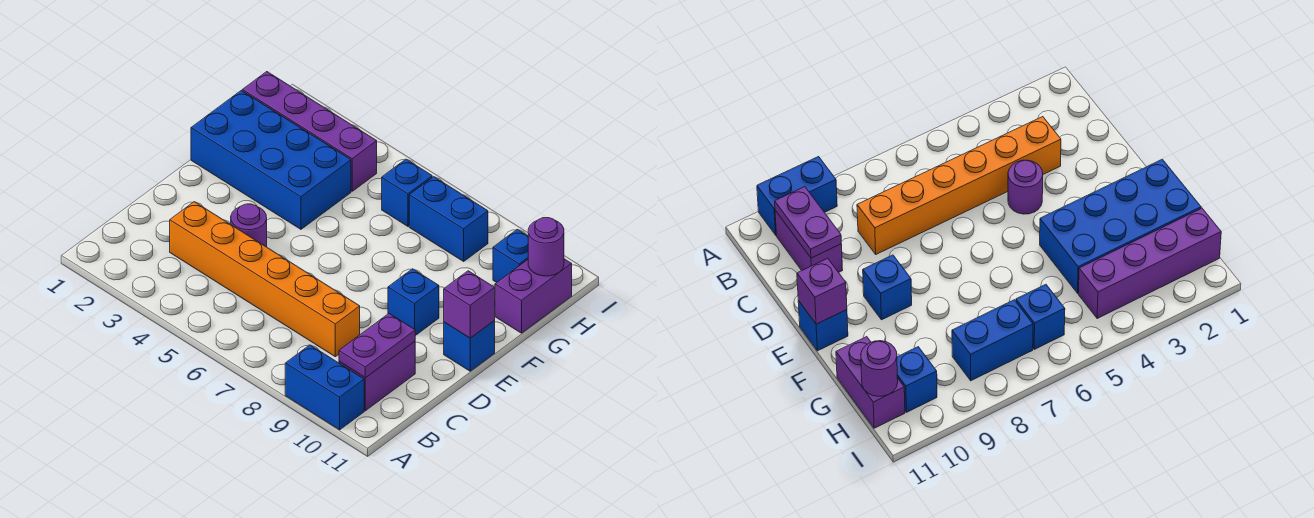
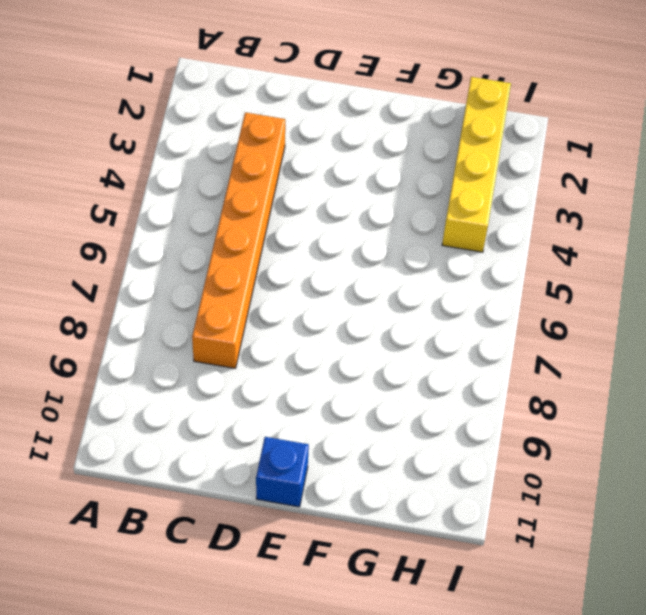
yellow brick H1:H4 level 1 -> purple brick H1:H4 level 1
none -> blue brick A9:A10 level 1
none -> purple brick B10:C10 level 1
none -> purple round brick D4 level 1

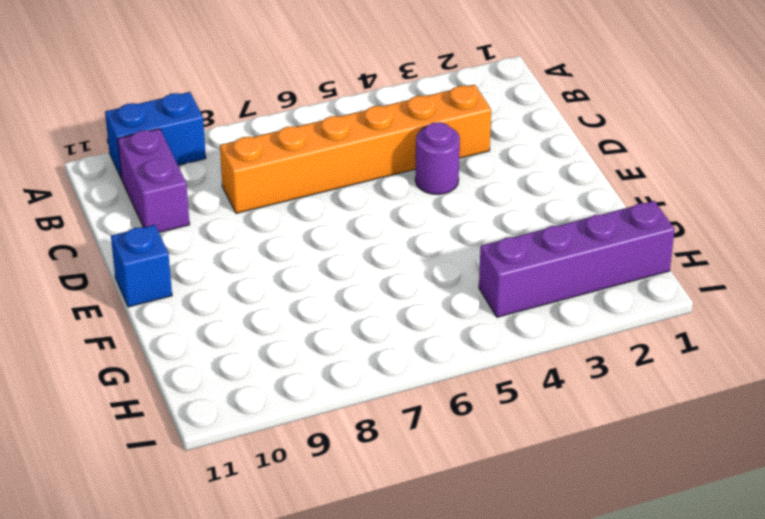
none -> blue brick E9 level 1
none -> blue brick F1:G4 level 1
none -> purple brick G11:H11 level 1

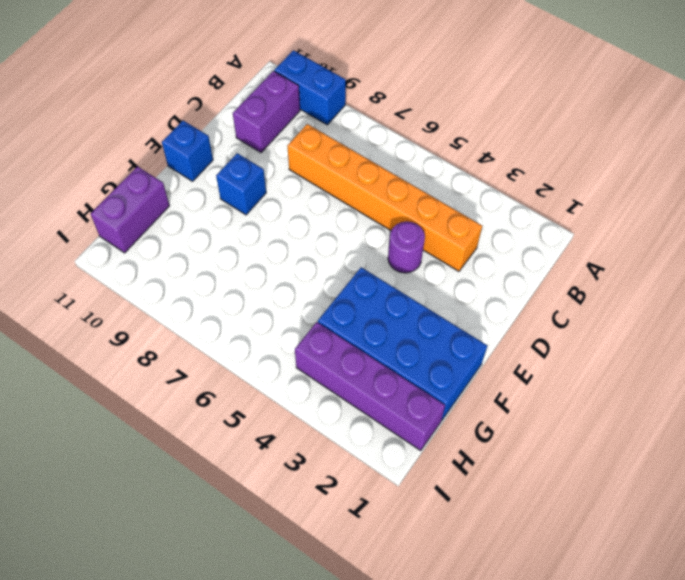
none -> blue brick H6 level 1
none -> blue brick H7:H8 level 1
none -> blue brick H10 level 1

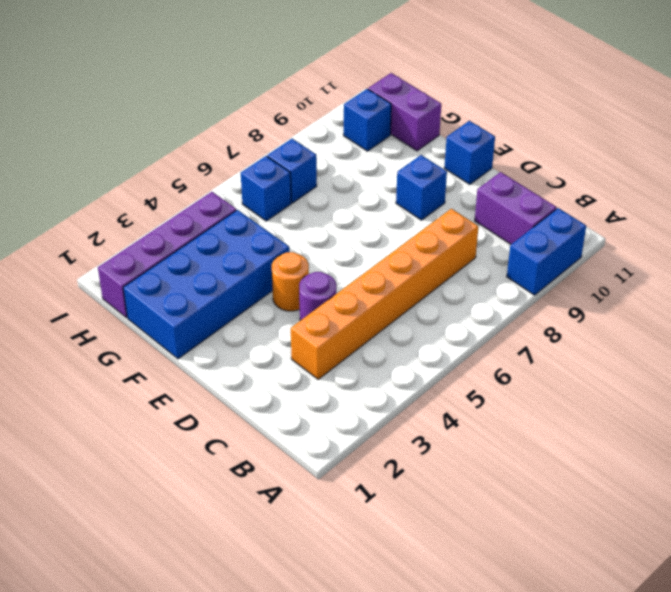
orange round brick E4 level 1 -> none
blue brick H7 level 1 -> blue brick H7:H8 level 1
none -> purple plate B10:C10 level 2
none -> purple brick E11 level 2
none -> purple round brick H11 level 2

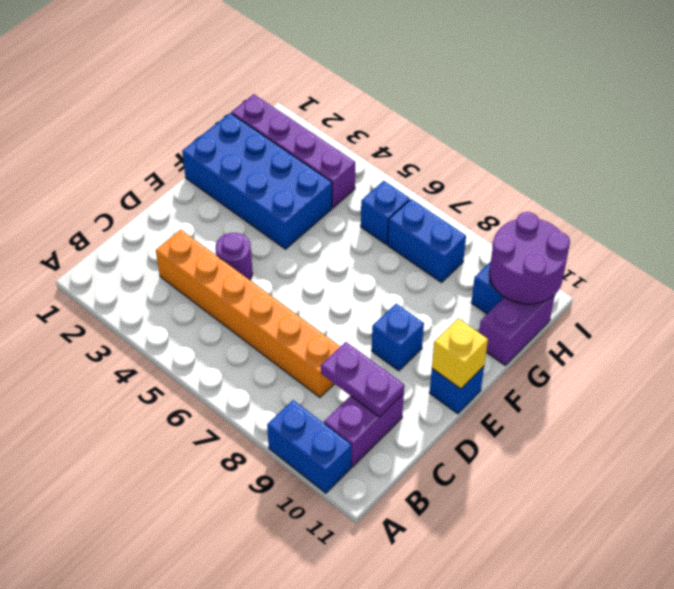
purple plate C9:C10 level 2 -> purple plate B10:C10 level 2
yellow brick E11 level 2 -> purple brick E11 level 2
purple round brick H10:I11 level 2 -> purple round brick H11 level 2

